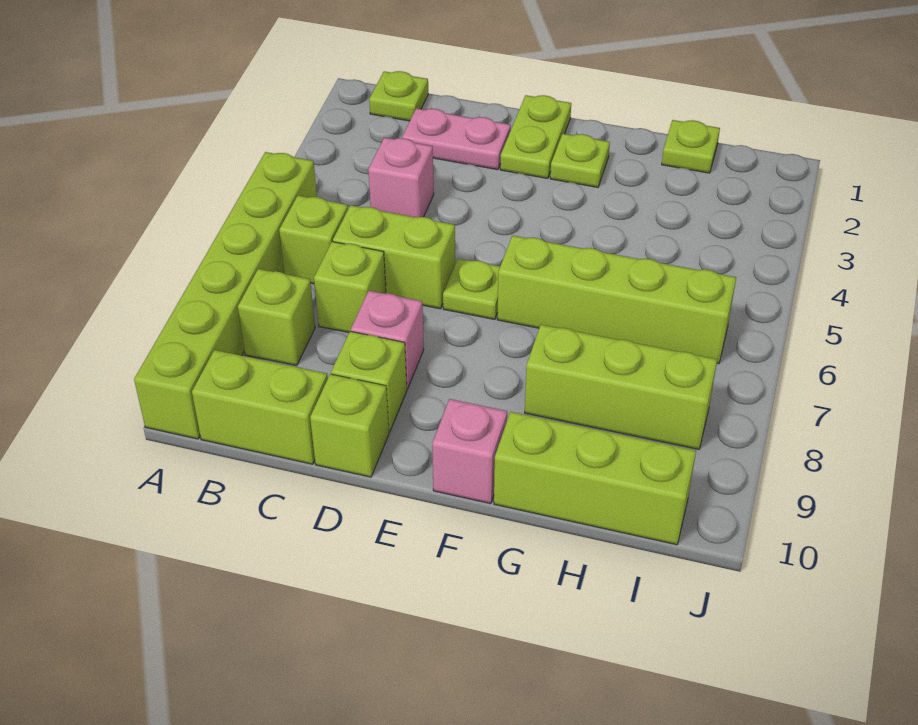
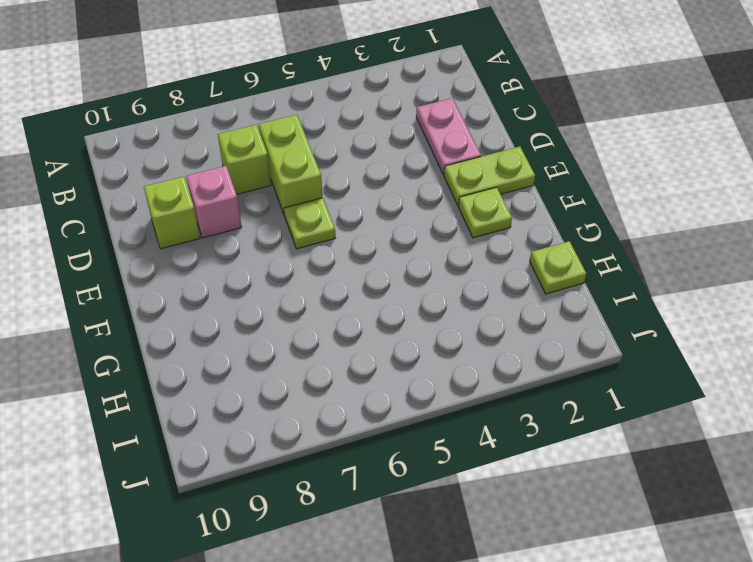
none -> lime brick A5:A10 level 1
none -> lime plate B1 level 1
none -> lime brick B6 level 1

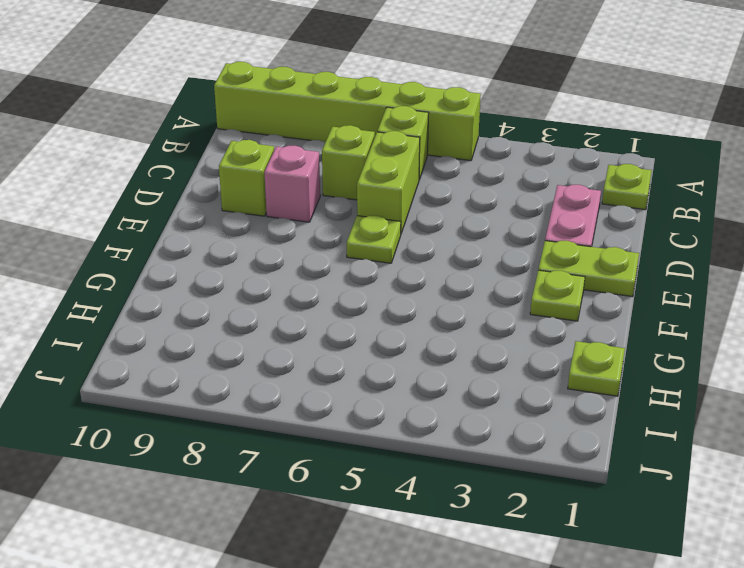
none -> lime brick B8 level 1
none -> lime brick B10:C10 level 1
none -> pink brick C4 level 1

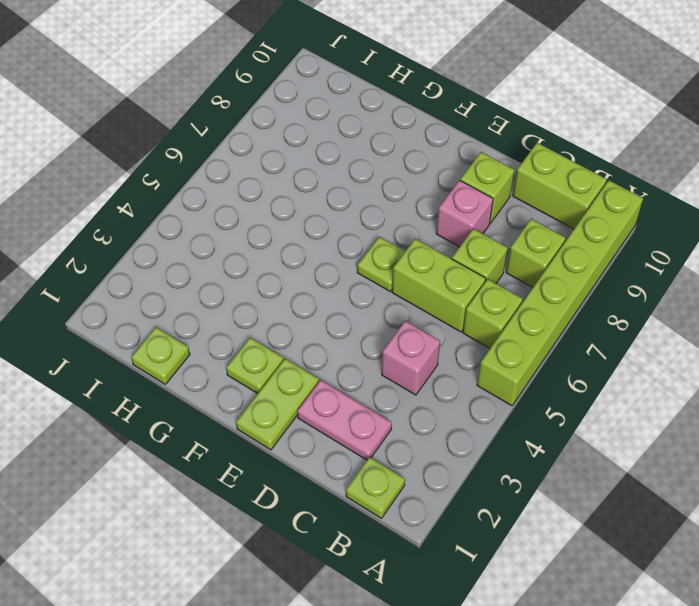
none -> lime brick D10 level 1
none -> lime brick F6:I6 level 1
none -> pink brick F10 level 1

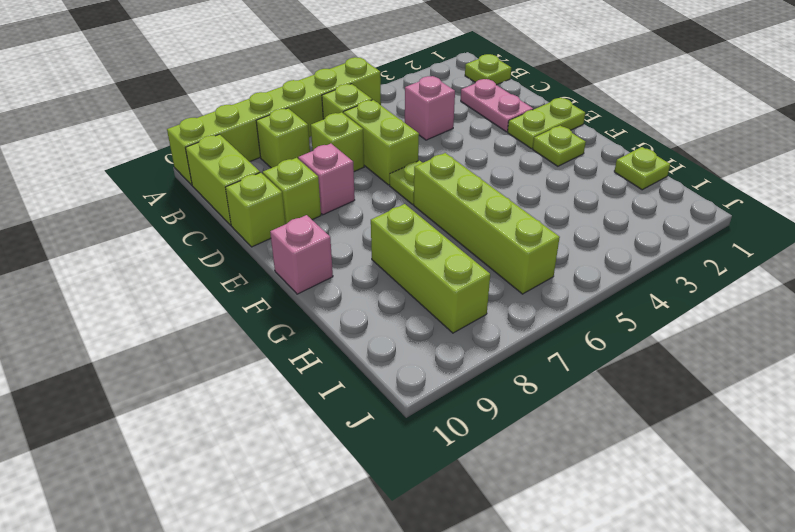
none -> lime brick G10:I10 level 1

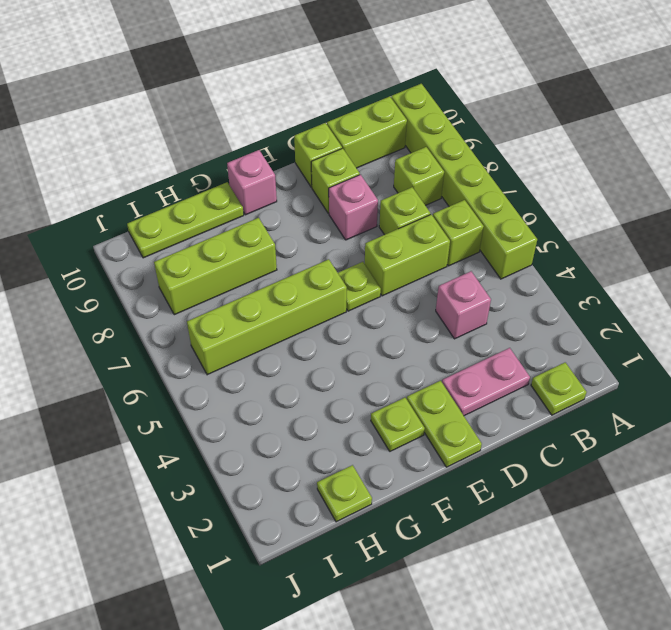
lime plate G10:I10 level 1 -> lime brick G10:I10 level 1

